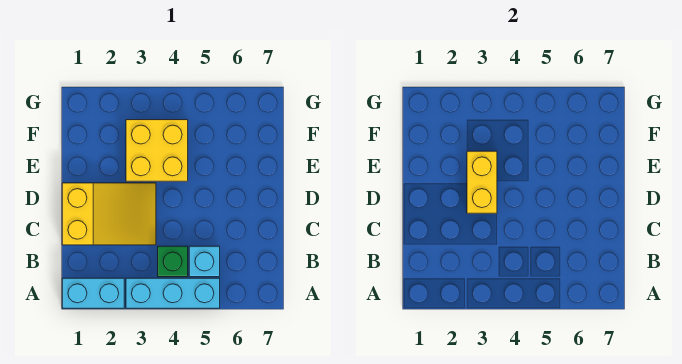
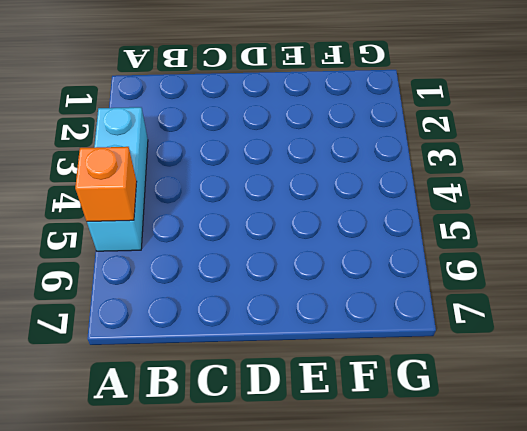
orange brick A5 level 2 -> none
none -> cyan brick A1:A2 level 1
none -> green brick B4 level 1

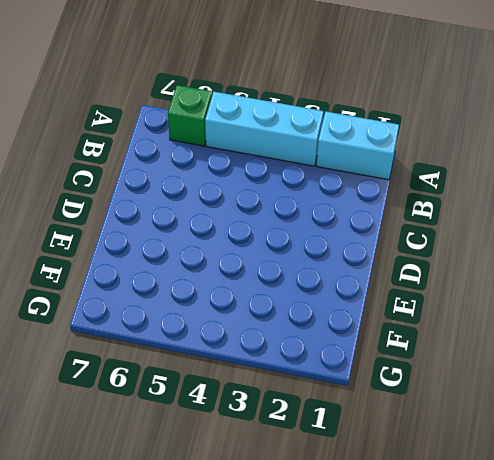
green brick A6 level 1 -> green brick B4 level 1
none -> cyan brick B5 level 1
none -> yellow slope C1:D3 level 1 top 1

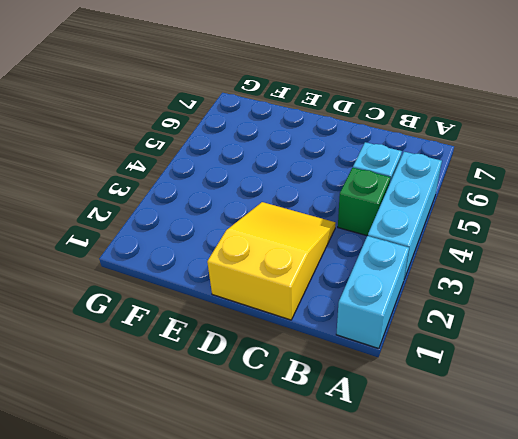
none -> yellow brick E3:F4 level 1
none -> yellow brick D3:E3 level 2

